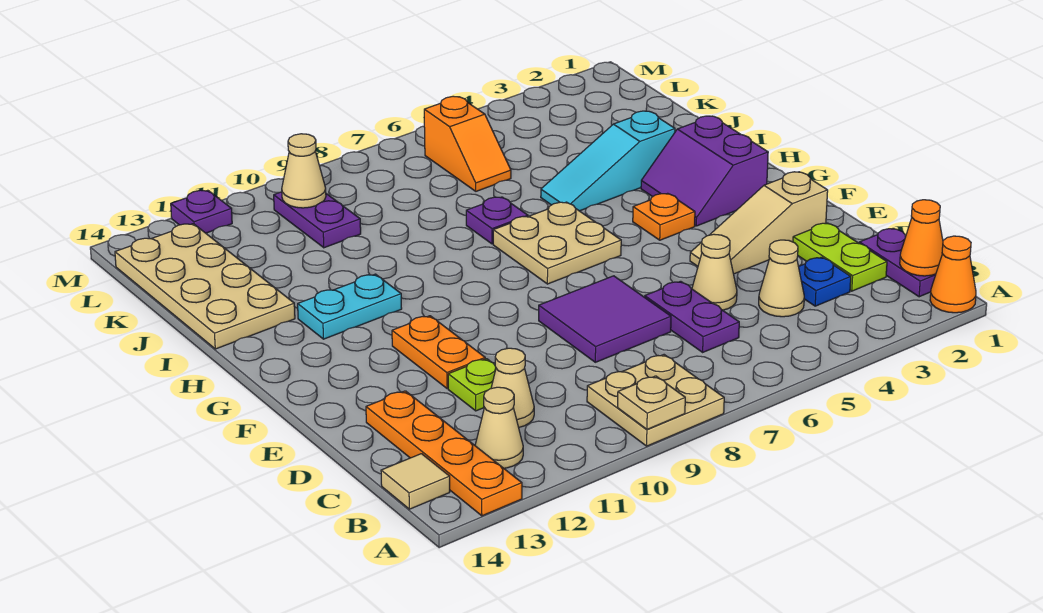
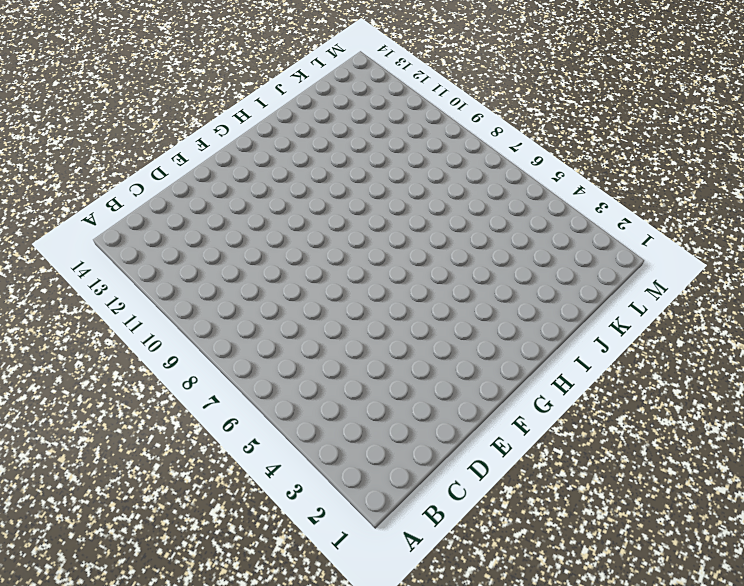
none -> orange cone A1 level 1
none -> tan plate A8:B9 level 1
none -> orange plate A13:D13 level 1

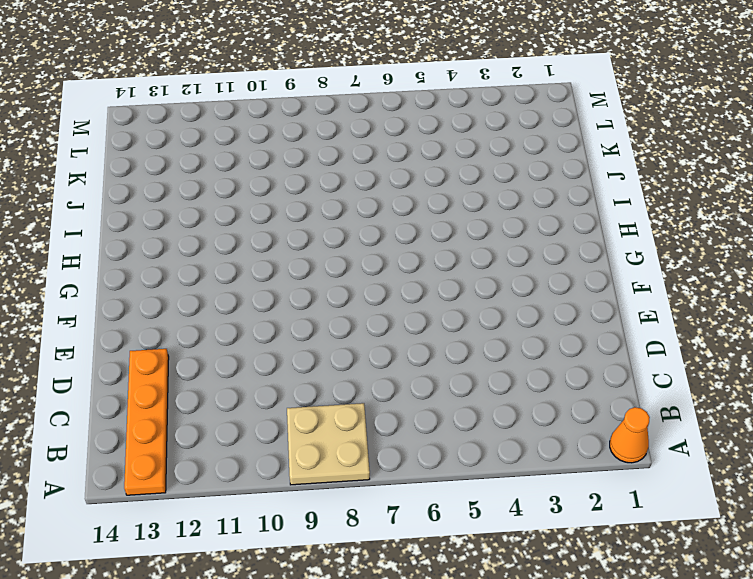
none -> purple plate B1:C1 level 1
none -> tan cone B12 level 1
none -> tan tile B14 level 1

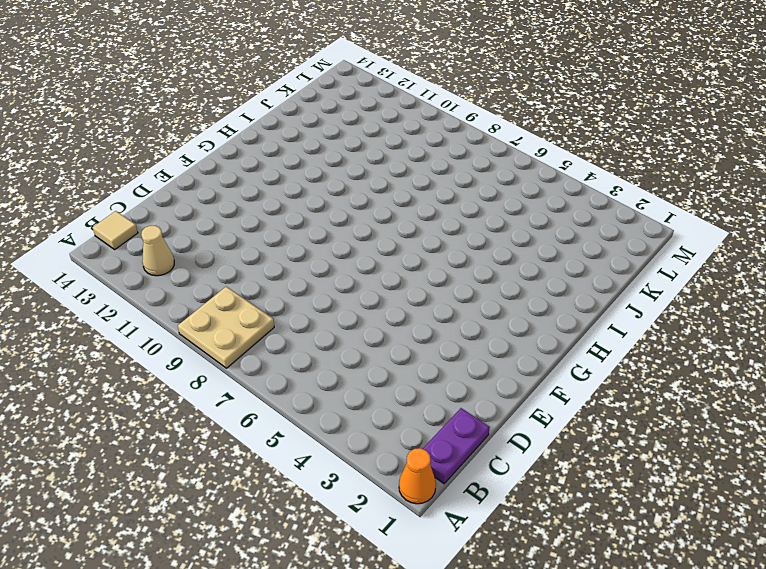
none -> orange plate A13:D13 level 1
none -> lime plate C2:D2 level 1
none -> blue plate C3 level 1

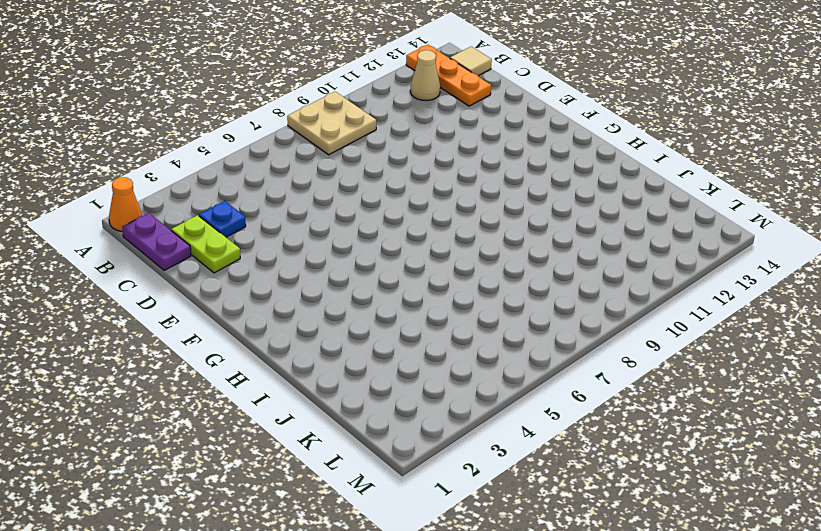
orange plate A13:C13 level 1 -> orange plate A13:D13 level 1
none -> tan cone C4 level 1
none -> purple plate C6:D6 level 1
none -> tan cone C11 level 1

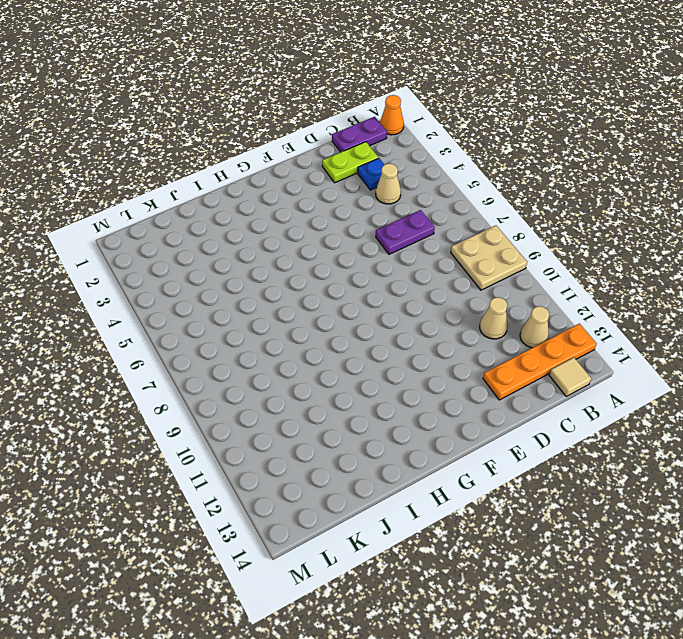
none -> tan cone D5 level 1
none -> purple tile D7:E8 level 1
none -> lime plate D11 level 1

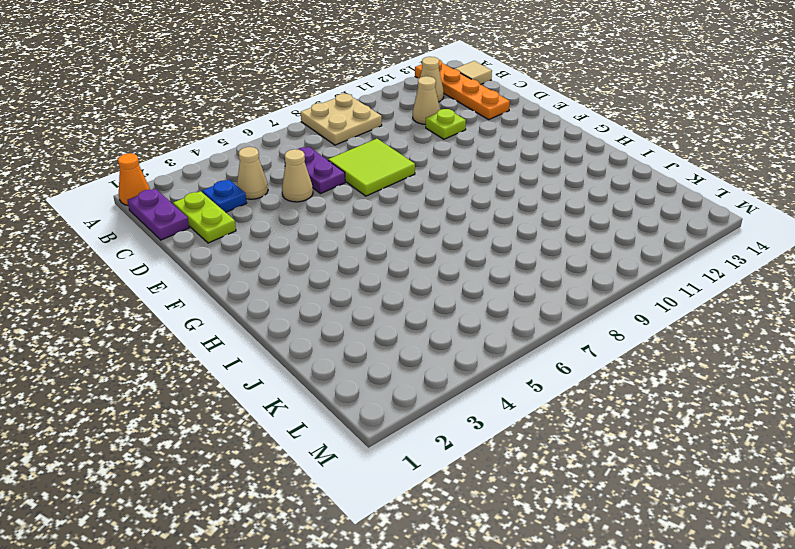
lime tile D7:E8 level 1 -> purple tile D7:E8 level 1
none -> tan slope E2:E4 level 1 top 2
none -> orange plate E11:F11 level 1
none -> purple slope G2:H3 level 1 top 2

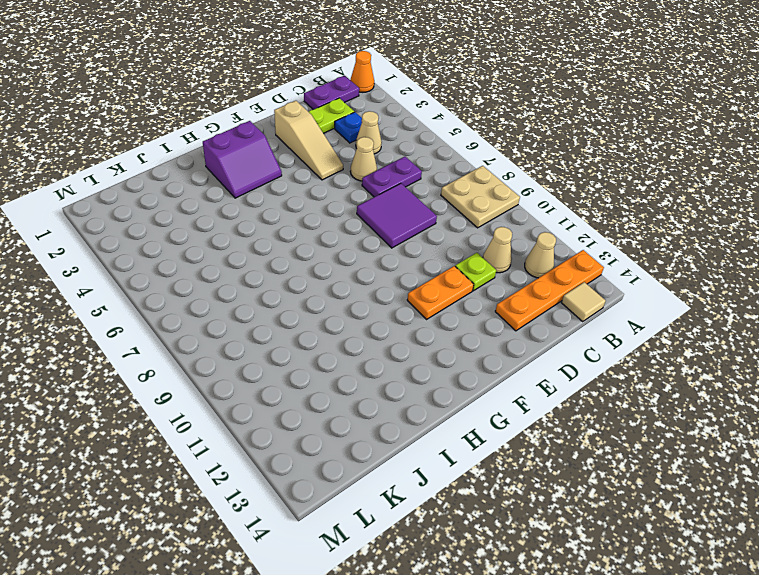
none -> orange plate G4 level 1
none -> tan plate G6:H7 level 1
none -> cyan plate H11:H12 level 1

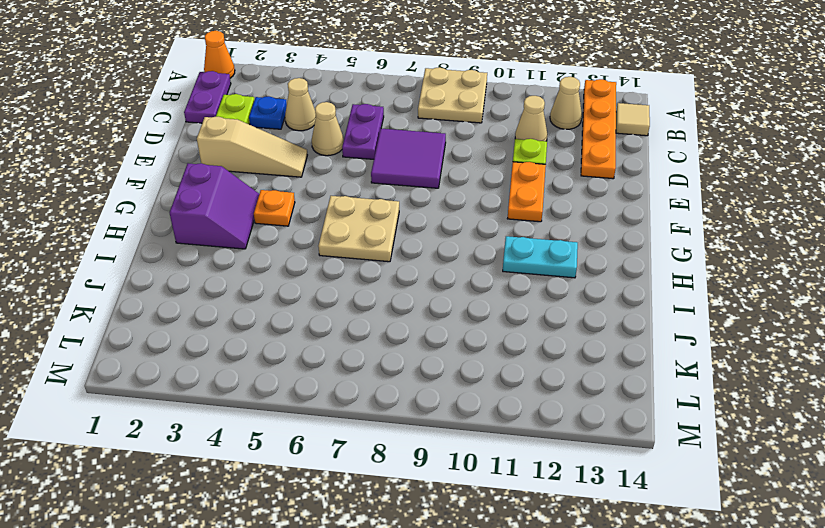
none -> cyan slope I3:I5 level 1 top 3
none -> purple plate I7 level 1
none -> tan plate I13:L14 level 1

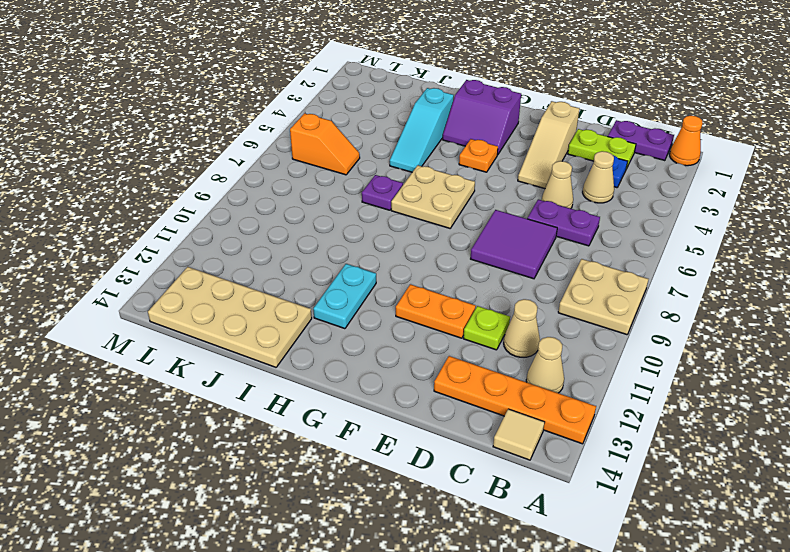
none -> purple plate K10:L10 level 1
none -> purple plate M12 level 1
none -> tan plate A9 level 2

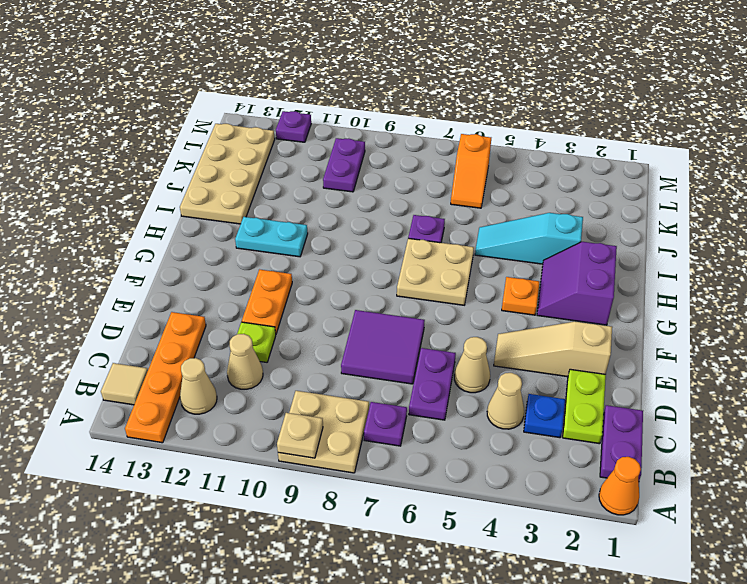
purple plate B7 level 1 -> none
none -> orange cone B1 level 2
none -> tan cone L10 level 2

